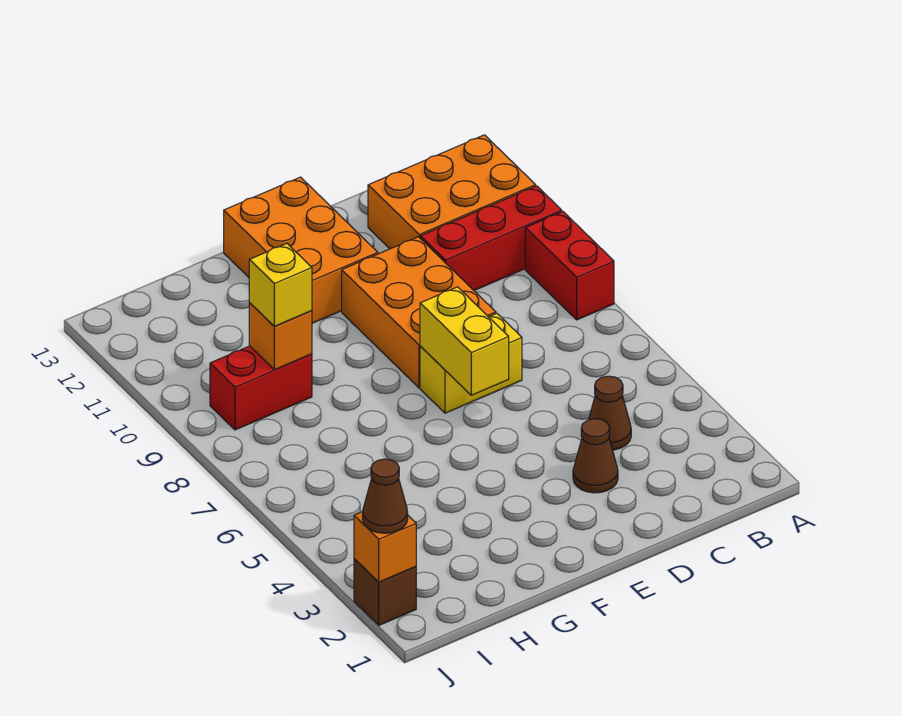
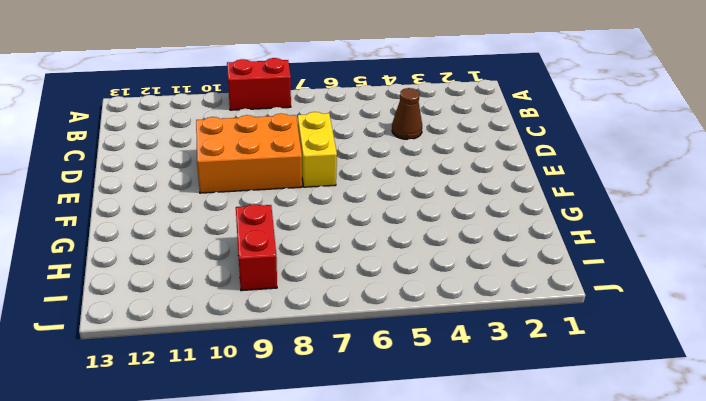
none -> red brick A10:C10 level 1
none -> orange brick A11:C12 level 1
none -> brown cone D3 level 1

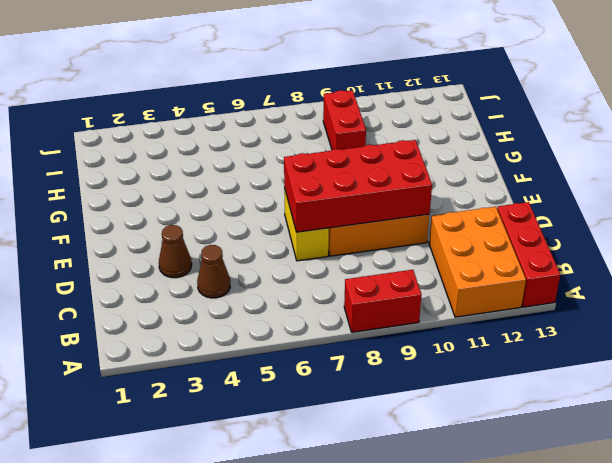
red brick A13:C13 level 1 -> red brick A10:C10 level 1
red brick D7:E10 level 2 -> yellow brick E6:E7 level 2
none -> orange brick E11:F13 level 1
none -> brown brick J2 level 1
none -> orange brick H9 level 2

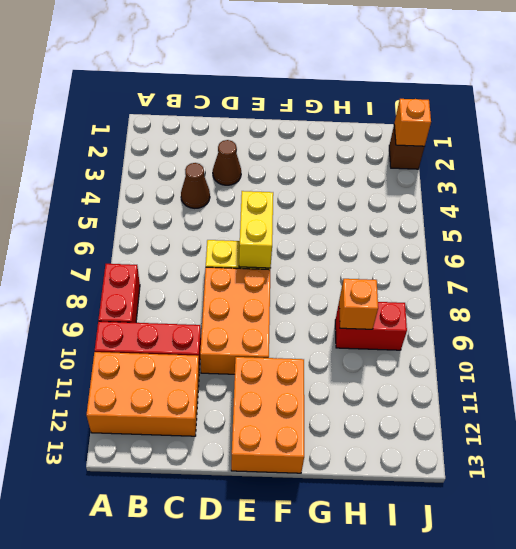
none -> yellow brick H9 level 3
none -> brown cone J2 level 3

